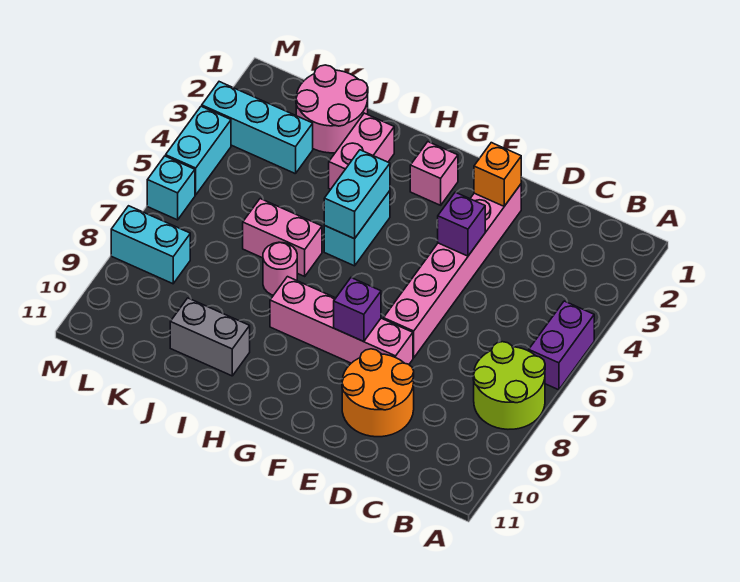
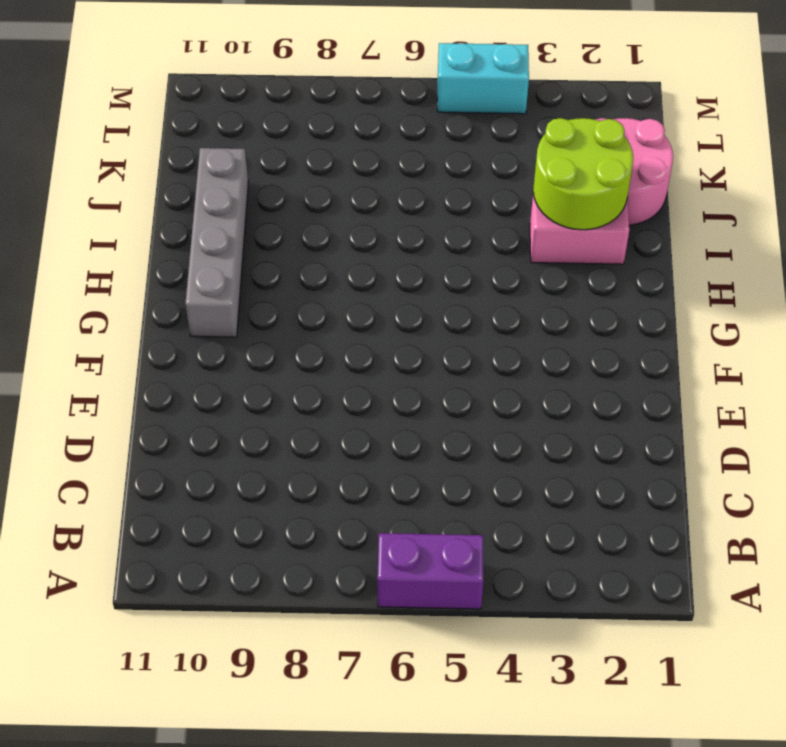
grey brick G10:J10 level 1 -> grey brick I10:J10 level 1
lime round brick I2:J3 level 2 -> lime round brick A7:B8 level 1
none -> orange round brick D9:E10 level 1
none -> pink brick E2:E7 level 1
none -> pink brick E8:H8 level 1

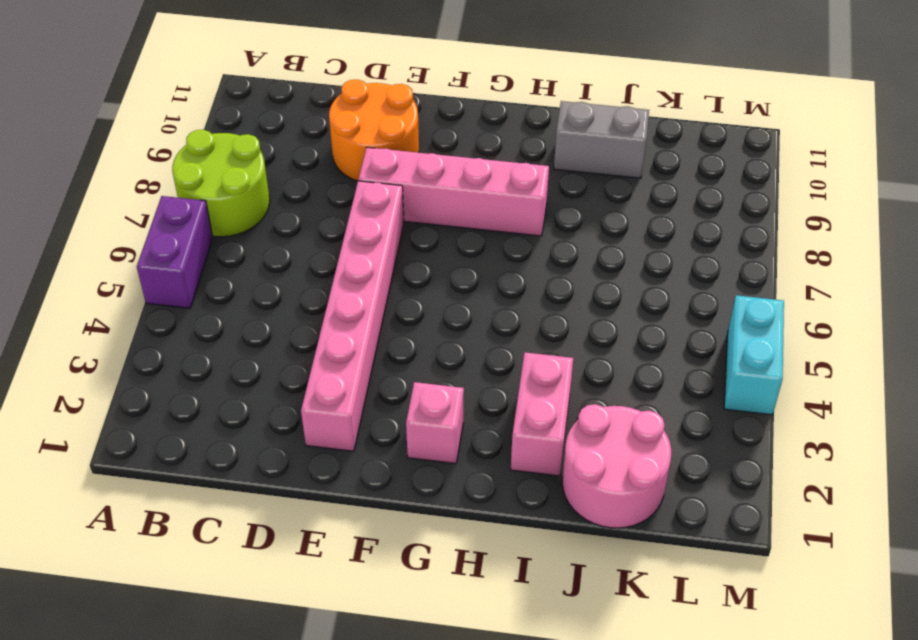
none -> cyan brick H4:H5 level 1
none -> pink brick I6:J6 level 1
none -> pink round brick I7 level 1

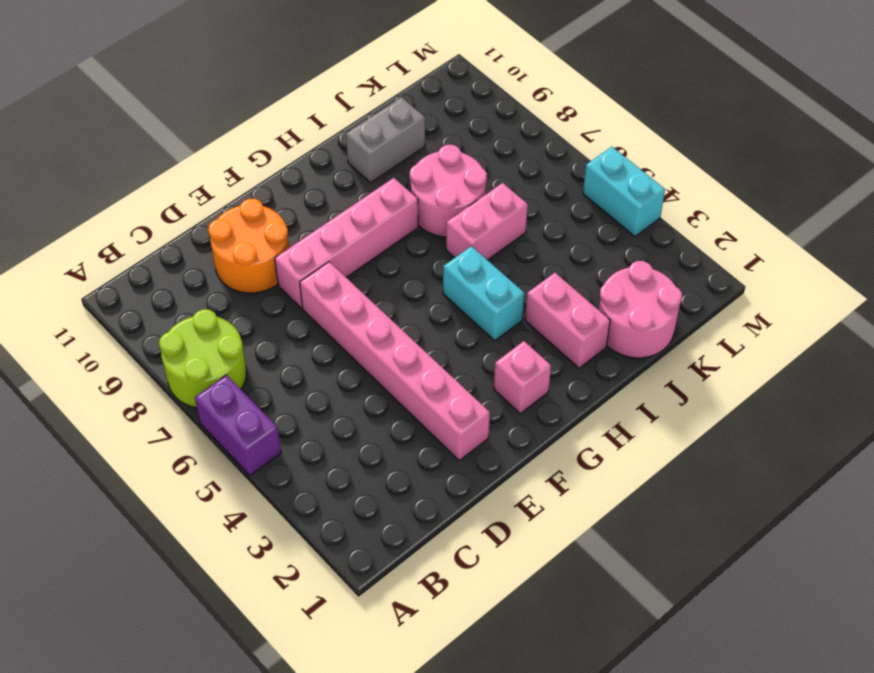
pink round brick I7:J8 level 1 -> pink round brick I7 level 1
none -> cyan brick K3:M3 level 1
none -> cyan brick L8:M8 level 1
none -> cyan brick M6 level 1

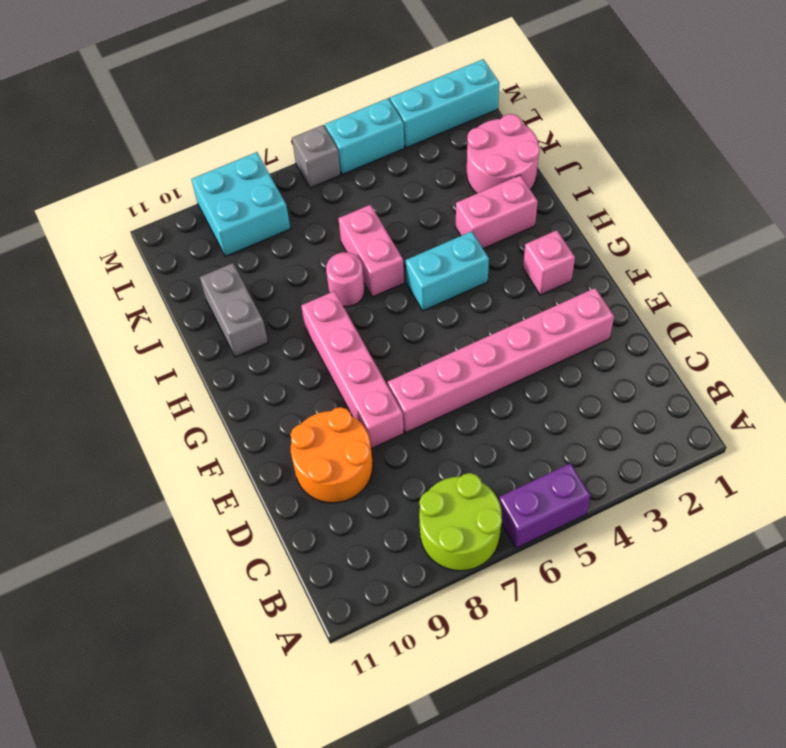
cyan brick L8:M9 level 1 -> cyan brick L8:M8 level 1
cyan brick M1:M3 level 1 -> cyan brick K3:M3 level 1
grey brick M6 level 1 -> cyan brick M6 level 1
none -> orange brick E2 level 2
none -> purple brick E4 level 2
none -> purple brick F8 level 2

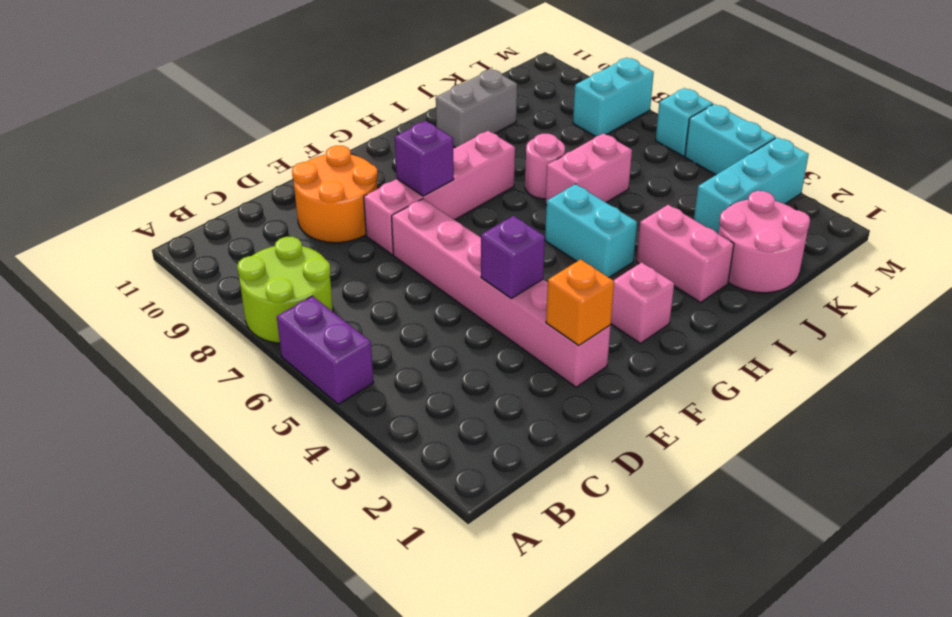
none -> cyan brick H4:H5 level 2

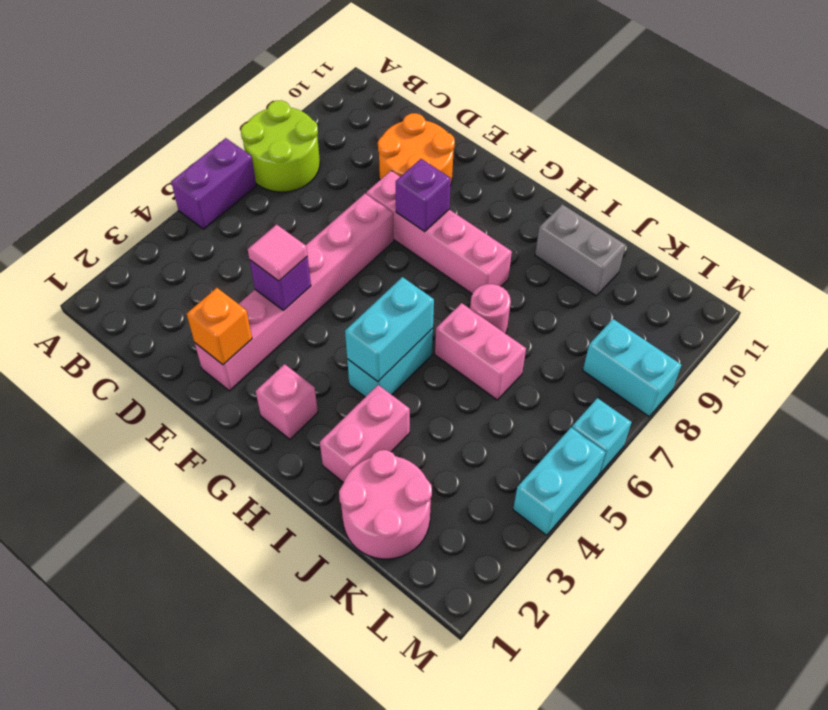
pink tile E4 level 3 -> none
none -> cyan brick K3:M3 level 1

